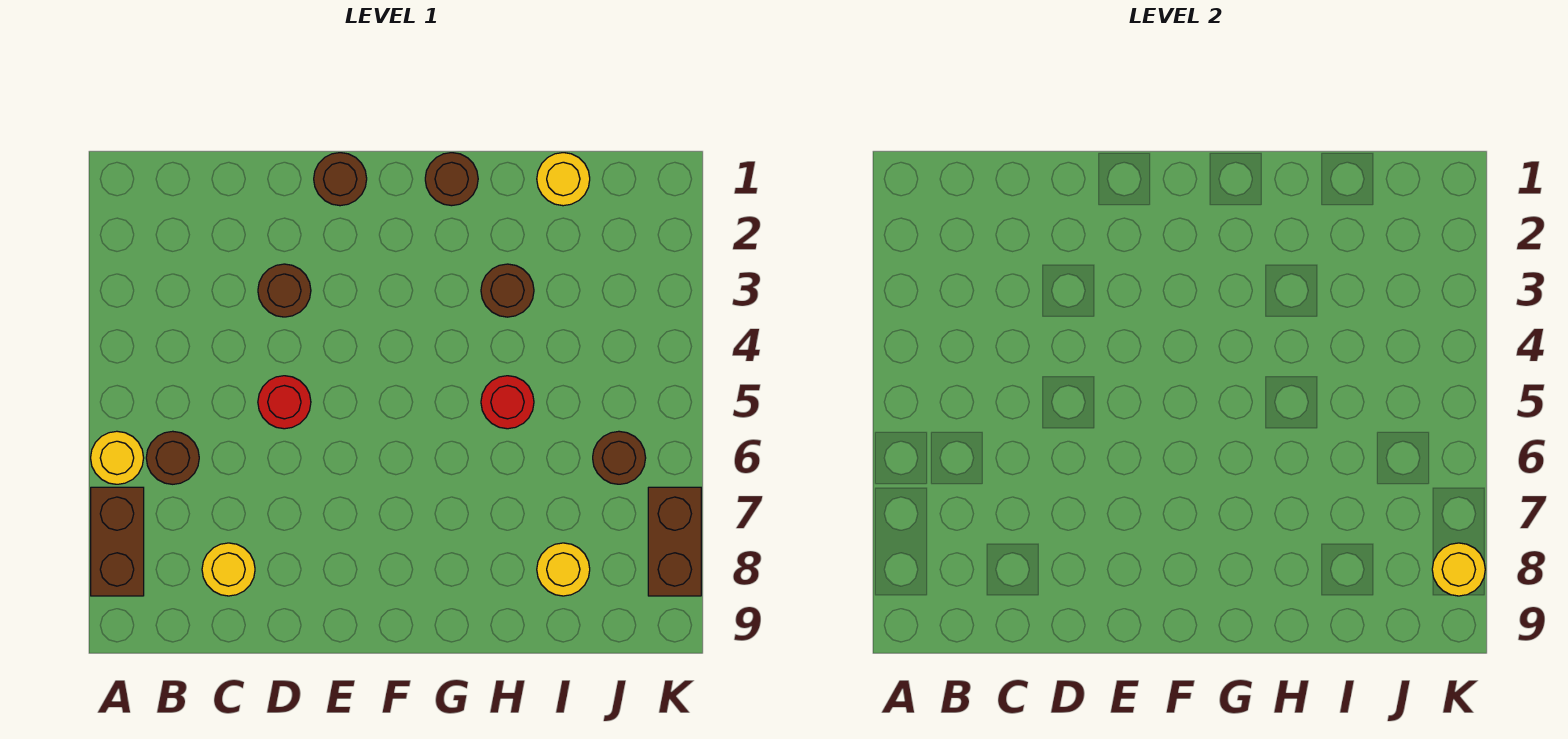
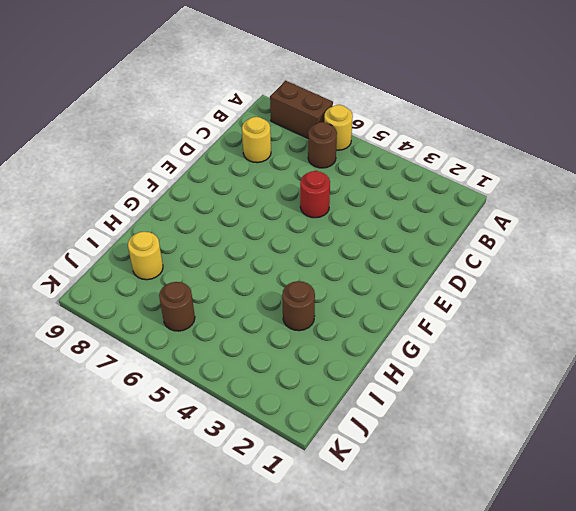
none -> brown round brick D3 level 1
none -> brown round brick E1 level 1
none -> brown round brick G1 level 1

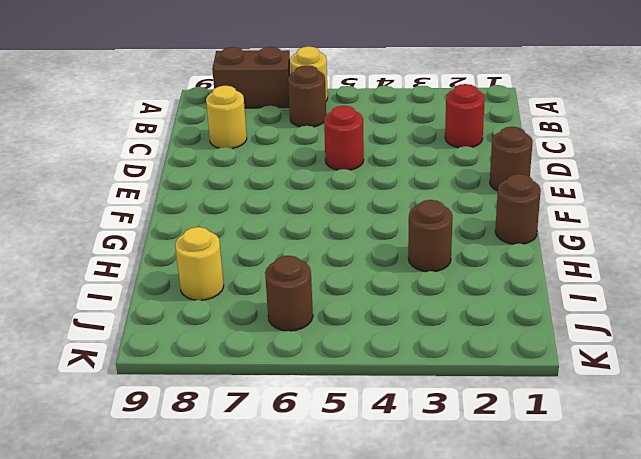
red round brick C2 level 1 -> red round brick H5 level 1
none -> brown round brick D3 level 1
none -> yellow round brick I1 level 1
none -> brown brick K7:K8 level 1

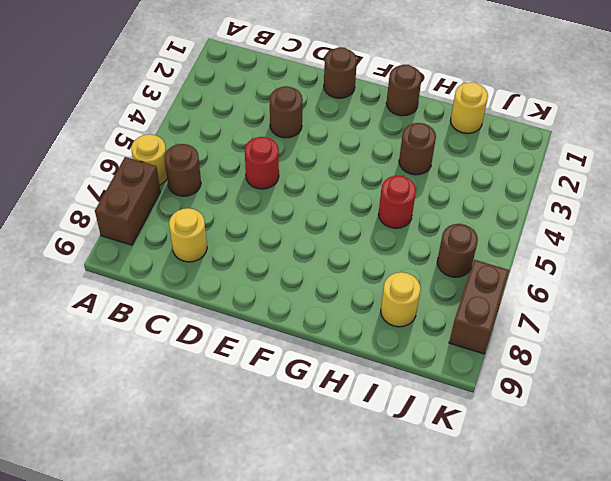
none -> yellow round brick K8 level 2

